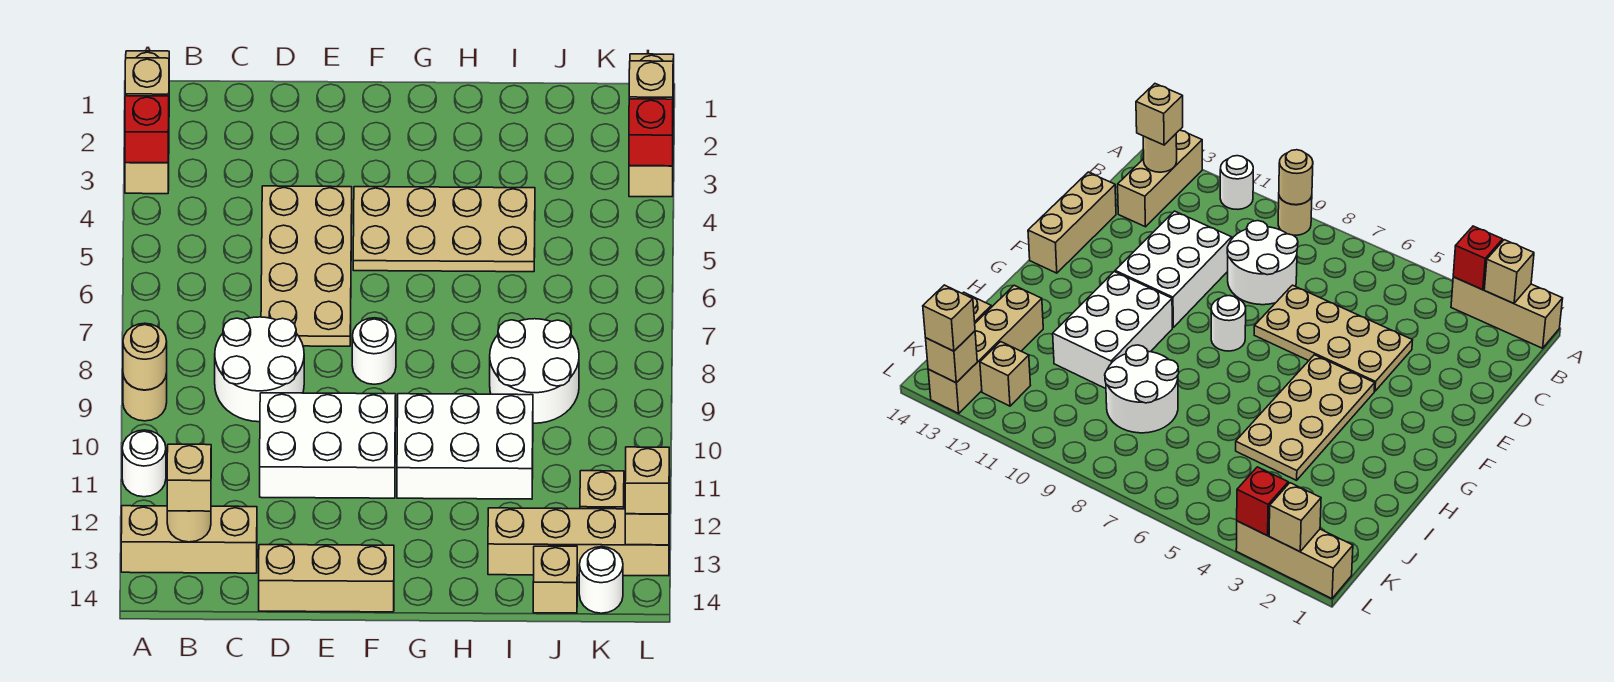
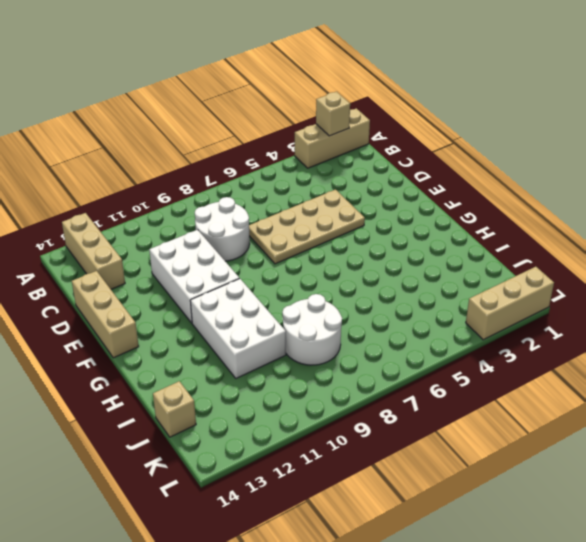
none -> tan round brick A9 level 1
none -> white round brick A11 level 1
none -> tan plate F4:I5 level 1

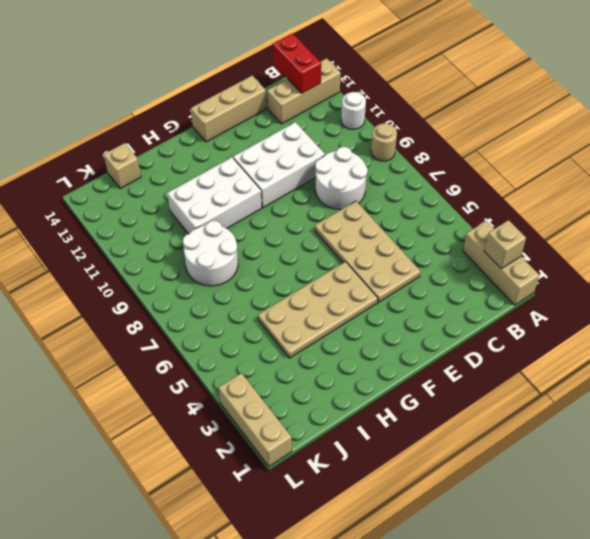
red brick B13:B14 level 2 -> tan round brick B13 level 2
none -> white round brick F8 level 1
none -> tan brick I13:L13 level 1
none -> tan brick K12 level 1

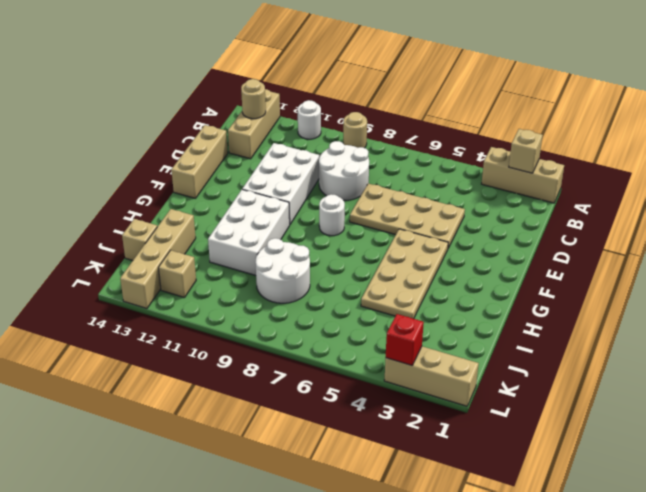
none -> white round brick K14 level 1
none -> red brick A3 level 2
none -> tan round brick A9 level 2

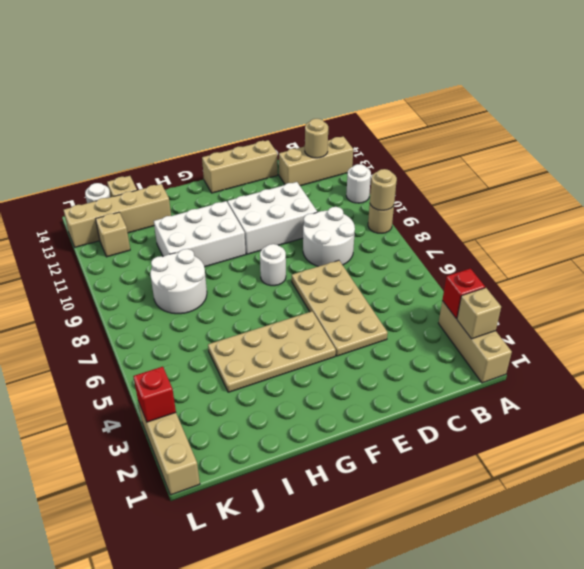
none -> tan brick L2 level 2
none -> tan brick L13 level 2
none -> tan brick B13 level 3

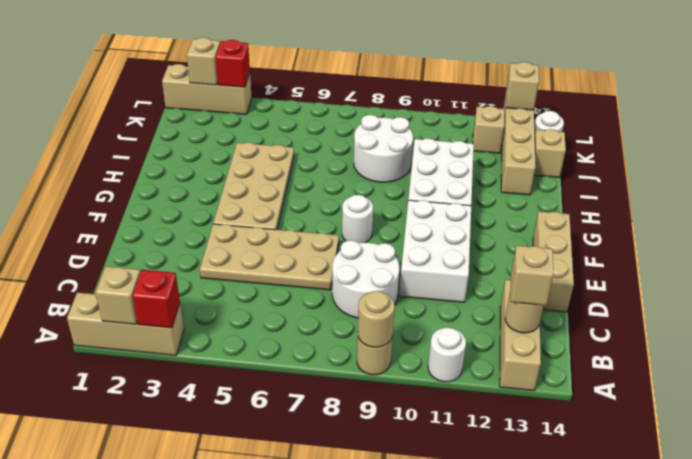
none -> tan brick L13 level 3

